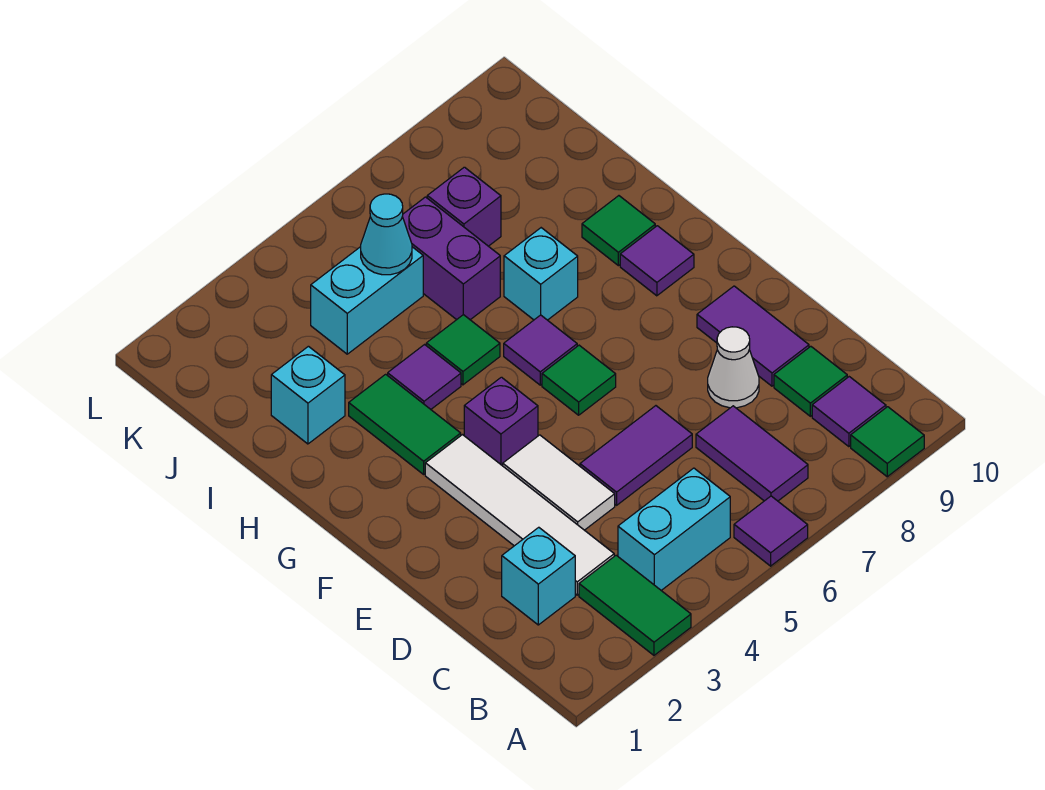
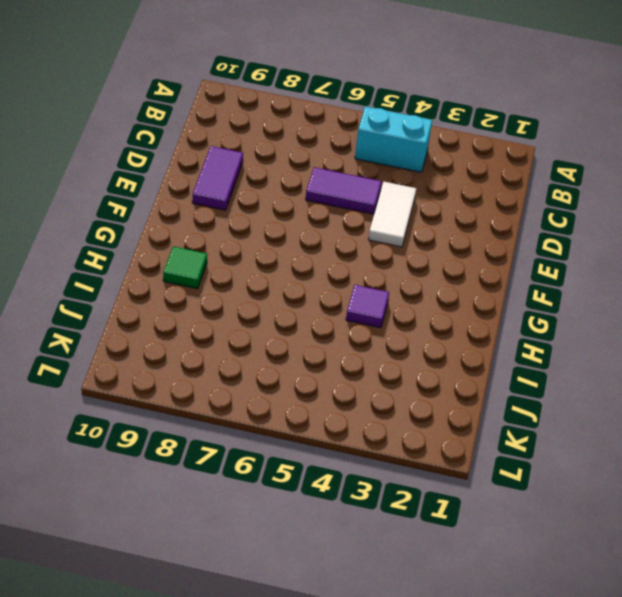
none -> green tile A3:B3 level 1
none -> purple tile A6 level 1
none -> green tile A9 level 1

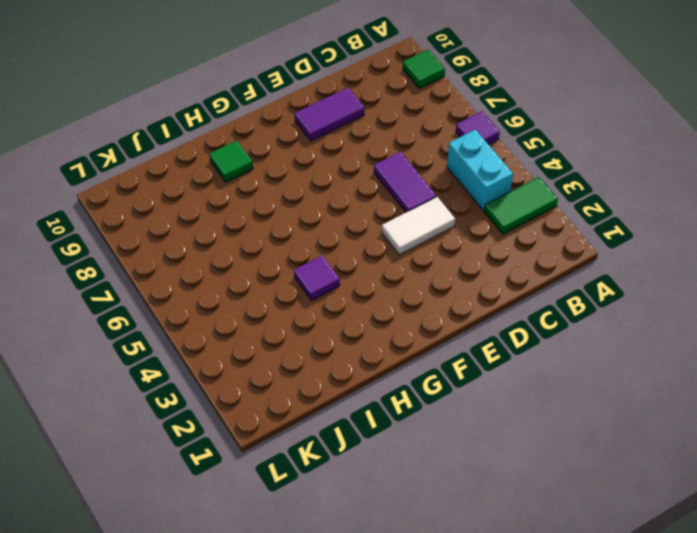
none -> purple tile B7:C7 level 1
none -> purple tile B9 level 1
none -> cyan brick C2 level 1

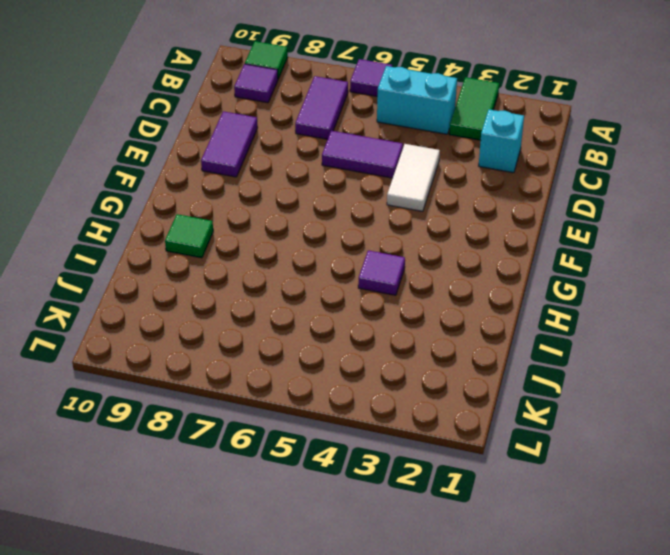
none -> white tile C3:F3 level 1
none -> green tile C9 level 1
none -> white cone D8 level 1

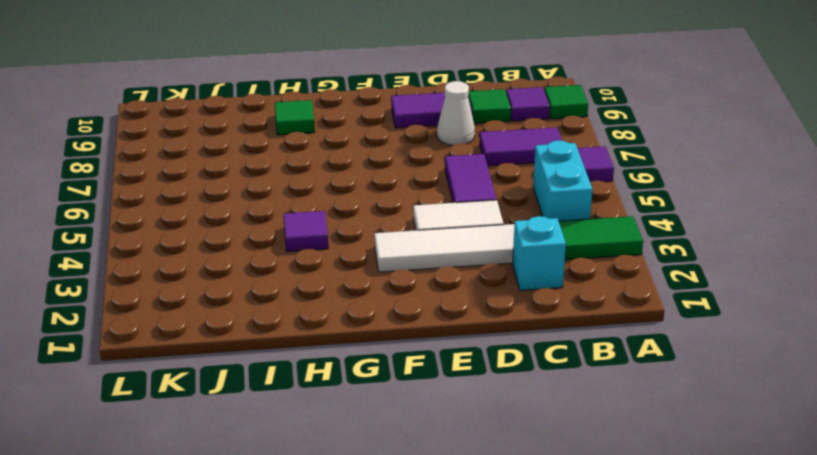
none -> purple brick F4 level 1
none -> green tile F6 level 1
none -> green tile G3:H3 level 1

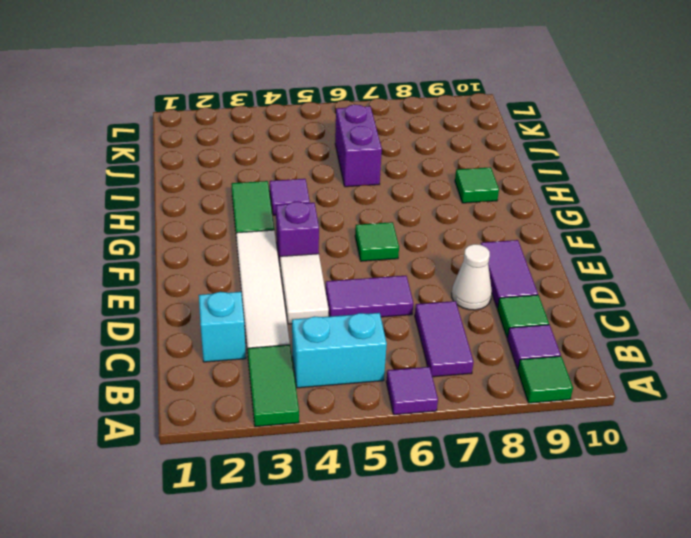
none -> purple tile G6 level 1
none -> purple tile G9 level 1
none -> green tile H5 level 1

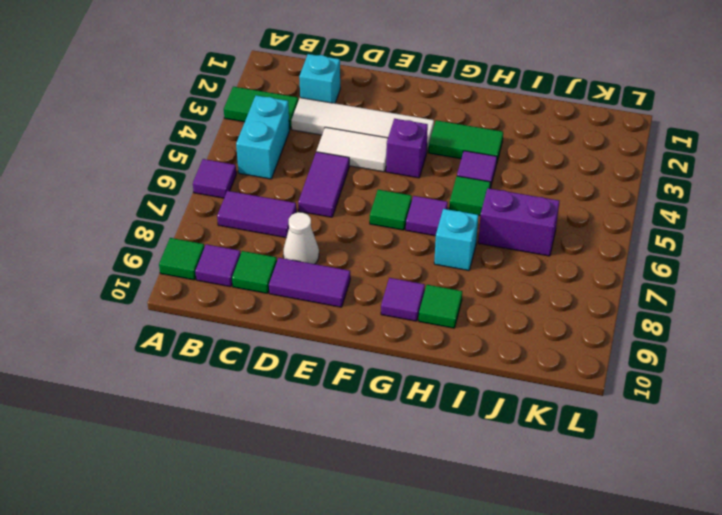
none -> cyan brick I2 level 1
none -> cyan brick J4:J5 level 1
none -> purple brick J7 level 1

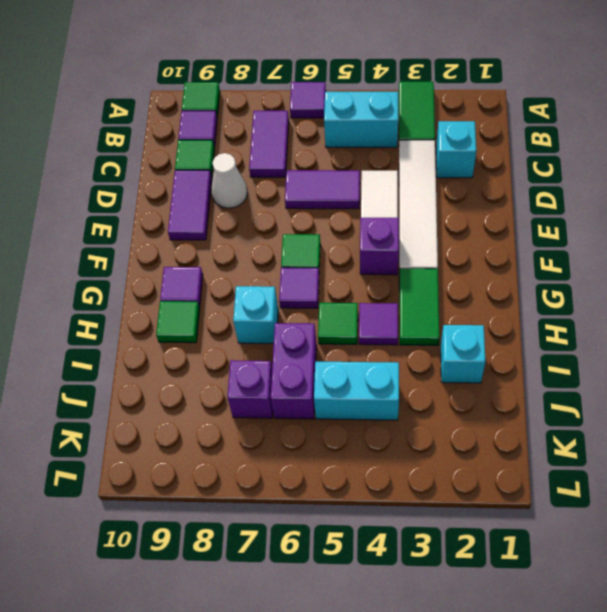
none -> cyan cone J5 level 2

